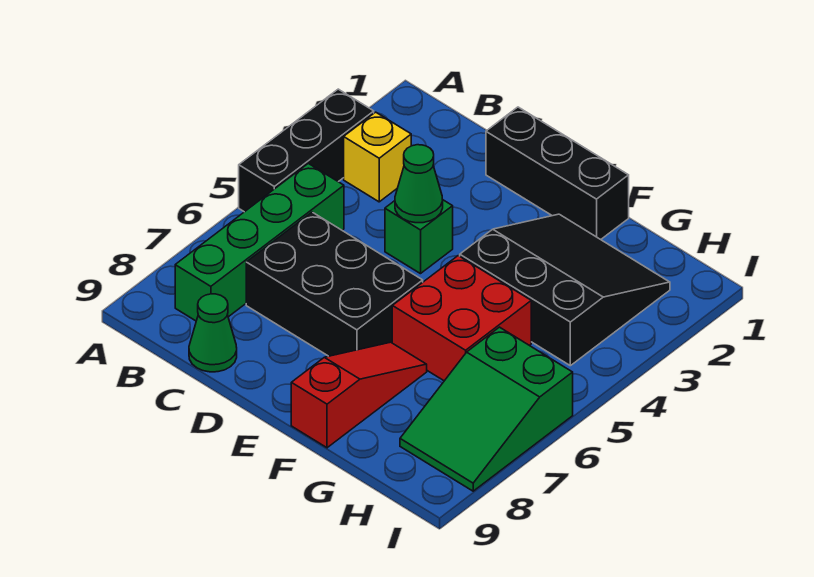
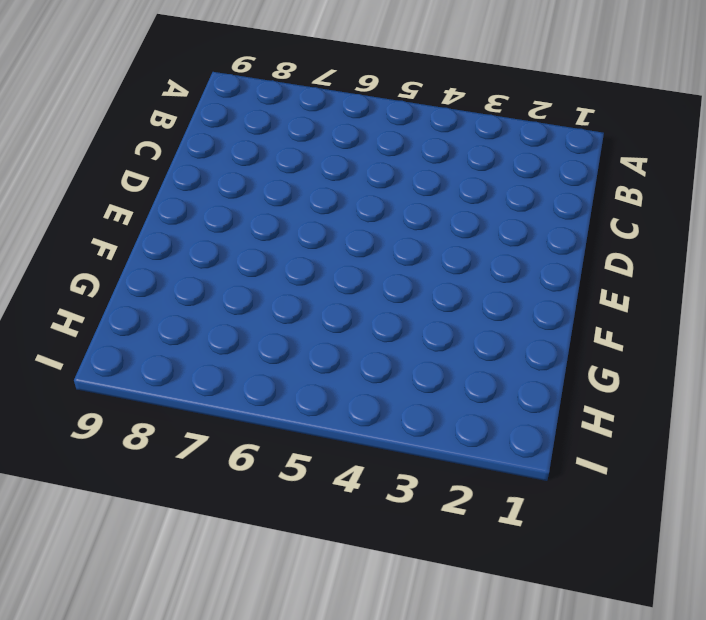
none -> black brick A3:A5 level 1
none -> yellow brick B3 level 1
none -> green brick B5:B8 level 1

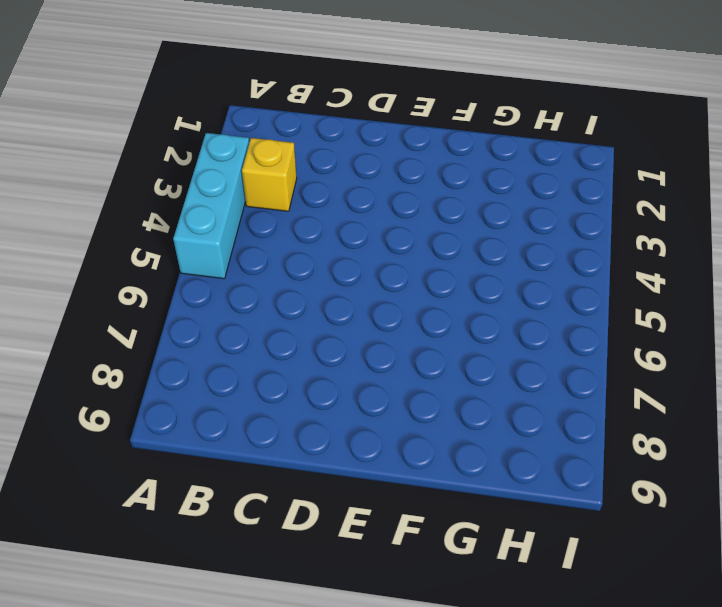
cyan brick A3:A5 level 1 -> black brick A3:A5 level 1
none -> green brick B5:B8 level 1
none -> black brick C6:E7 level 1
none -> green cone C9 level 1

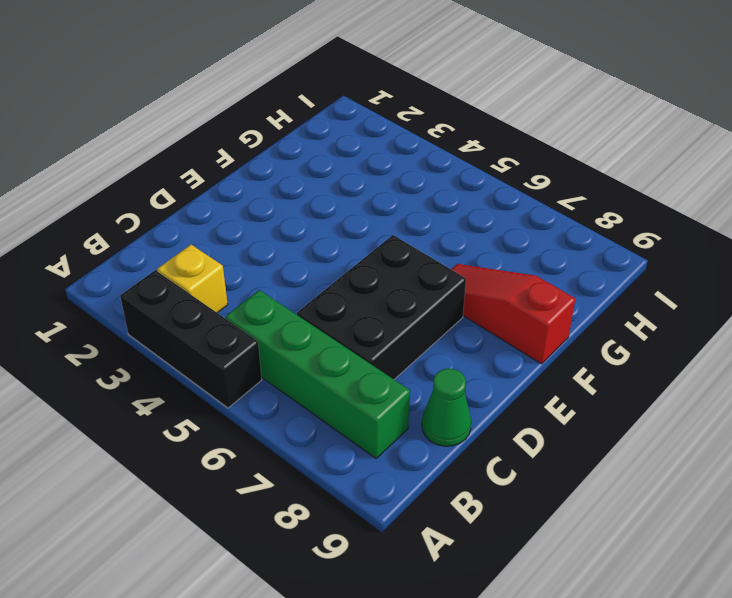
none -> black brick D1:F1 level 1
none -> green brick D4 level 1
none -> black slope F2:H4 level 1 top 4

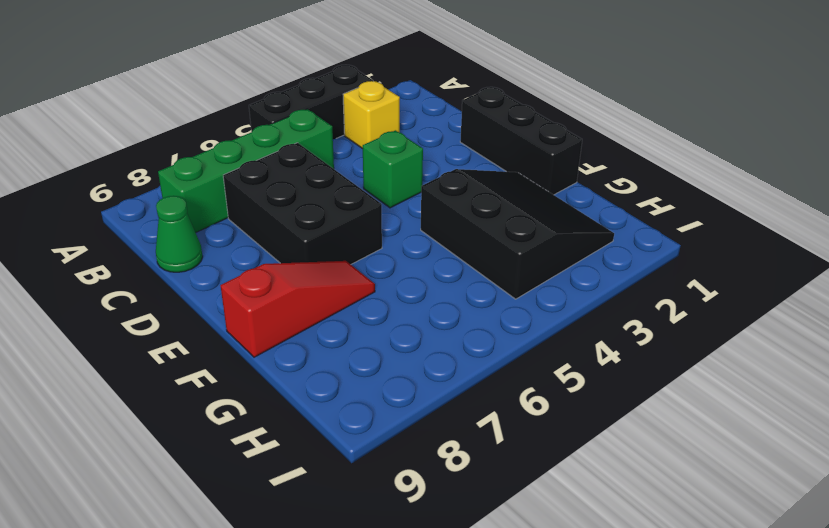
none -> red brick F5:G6 level 1
none -> green slope H6:I8 level 1 top 6
none -> green cone D4 level 2

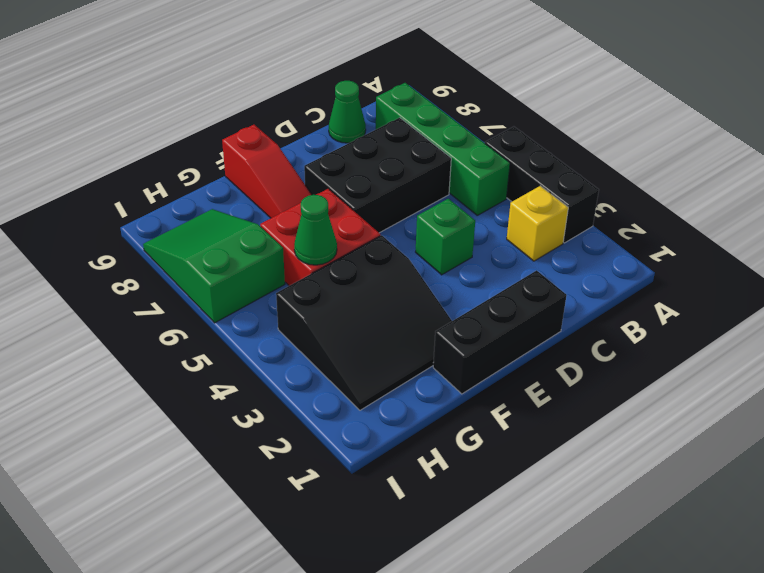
green cone G5 level 2 -> green cone D4 level 2

